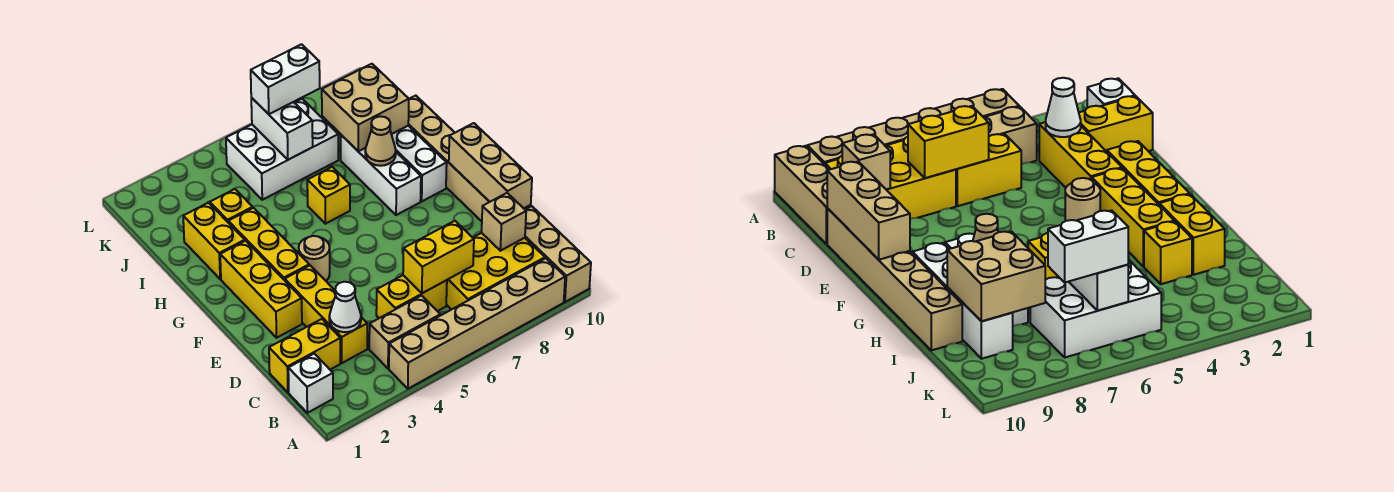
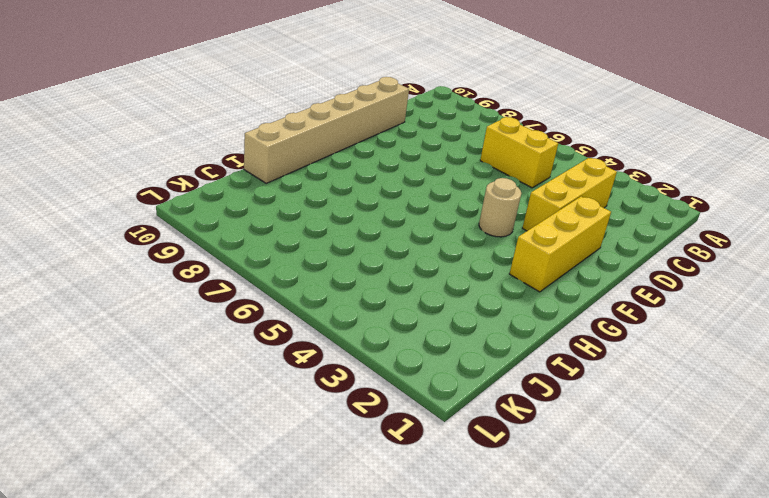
none -> tan brick A4:A9 level 1
none -> tan brick A10:C10 level 1
none -> white brick B1 level 1

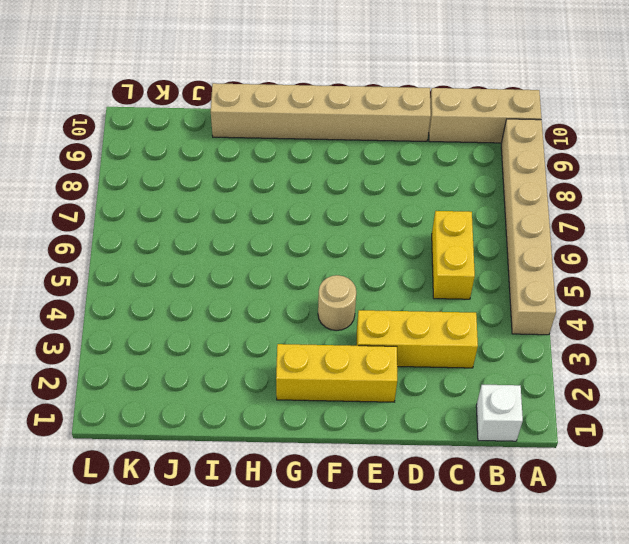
none -> tan brick B4:B5 level 1
none -> yellow brick B7:C9 level 1
none -> yellow brick C1:C2 level 1

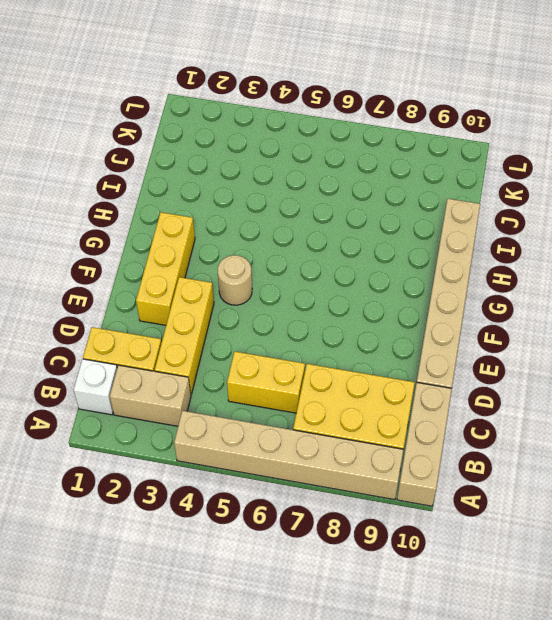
tan brick B2:B3 level 1 -> tan brick B4:B5 level 1
none -> yellow brick F3:H3 level 1
none -> white brick G8:I8 level 1
none -> white brick G9:J9 level 1

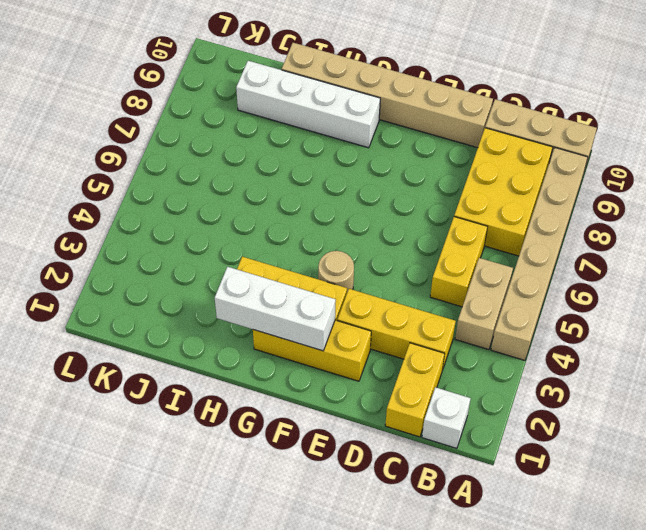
white brick F2:H2 level 2 -> white brick G8:I8 level 1
none -> yellow brick H2:I2 level 1
none -> yellow brick H6 level 1
none -> yellow brick I3 level 1

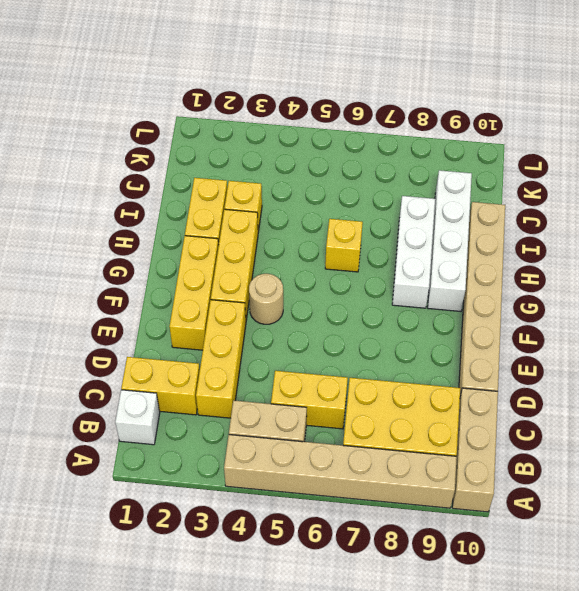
none -> white brick J5:K7 level 1
none -> white cone C3 level 2
none -> yellow brick C6:C7 level 2

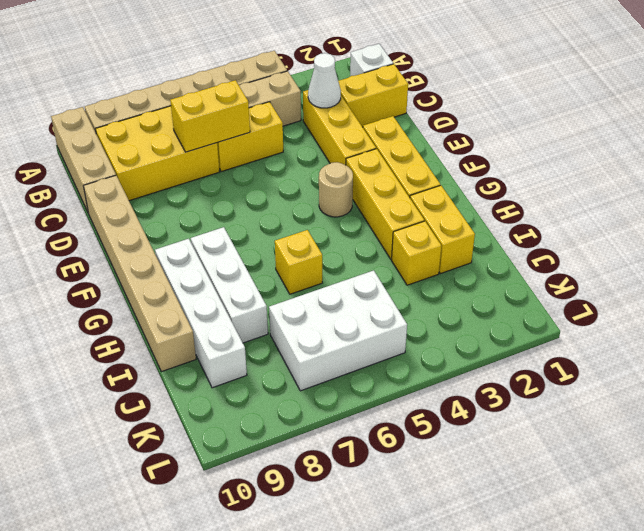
none -> tan brick C9 level 2
none -> tan brick D10:F10 level 2
none -> tan cone H8 level 2

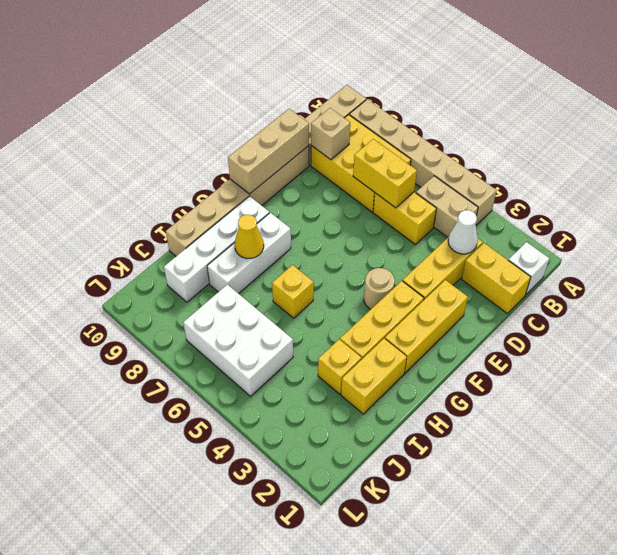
yellow cone H8 level 2 -> tan cone H8 level 2
none -> tan brick I8:J9 level 2
none -> white brick J6:K6 level 2
none -> white brick K6:K7 level 3

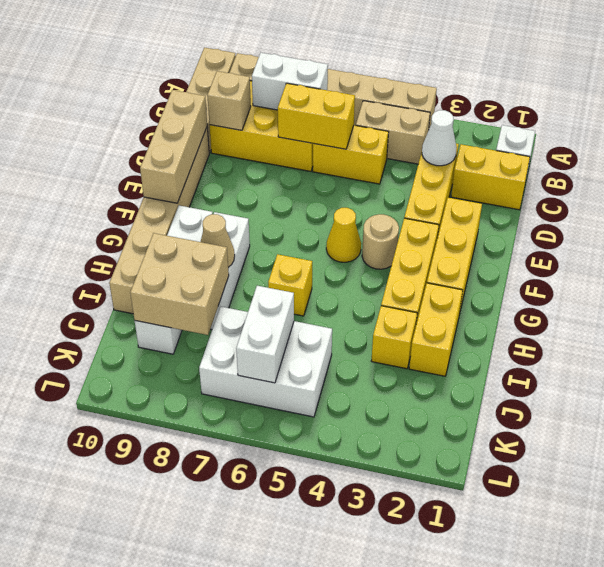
white brick B7:B8 level 2 -> white brick K6:K7 level 3
yellow cone F5 level 1 -> none

